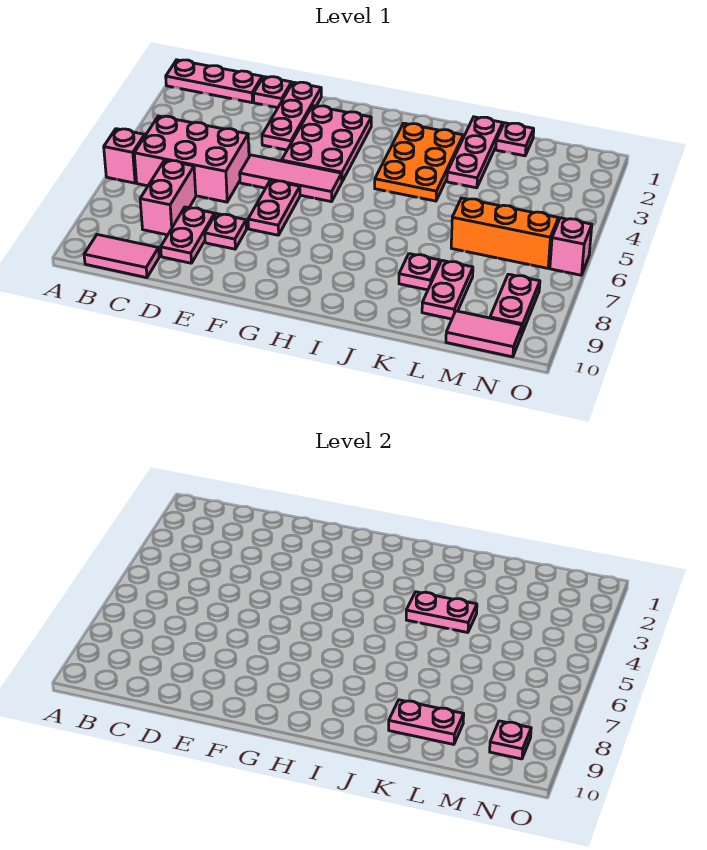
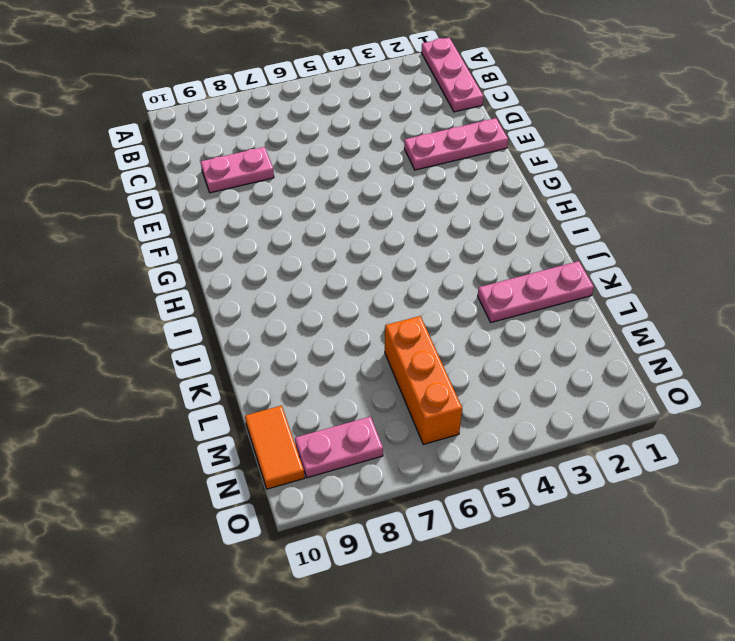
orange tile M10:N10 level 1 -> pink tile M10:N10 level 1
none -> pink brick A6 level 1
none -> pink brick B5:D6 level 1
none -> pink tile B10:C10 level 1

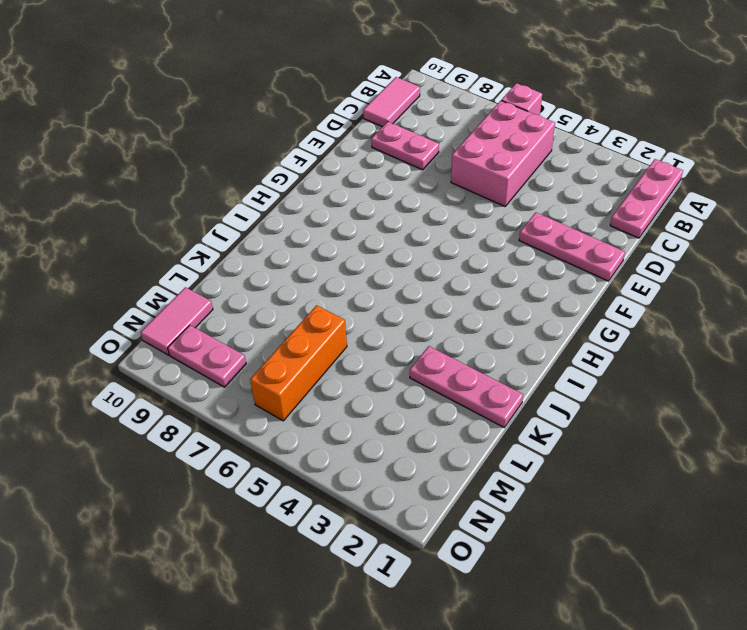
none -> pink brick C7:C8 level 1
none -> pink plate D1 level 1
none -> pink tile E5:G5 level 1

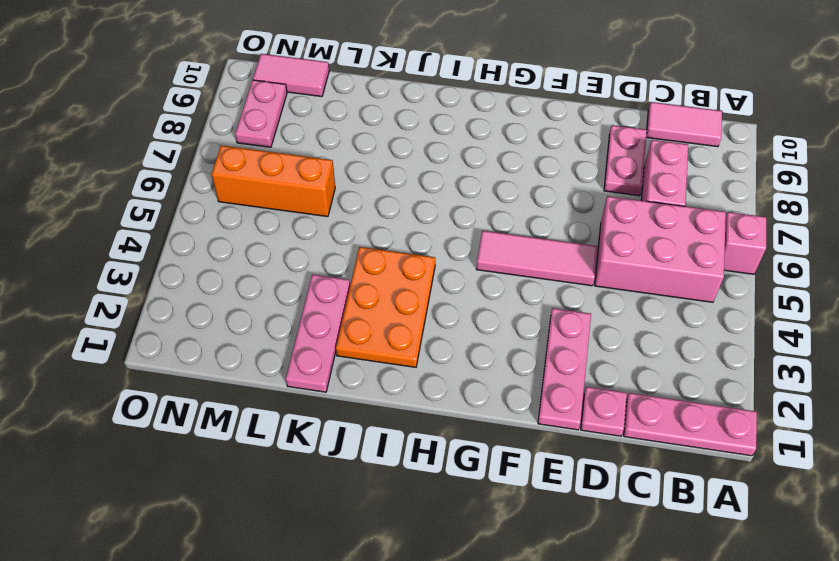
none -> pink plate E8 level 1
none -> pink plate F2:G4 level 1
none -> pink plate F6:F7 level 1

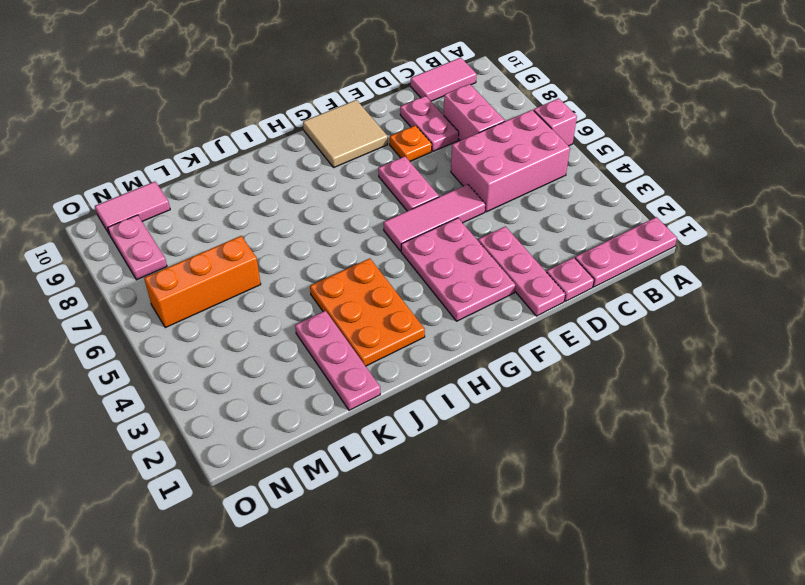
orange plate E8 level 1 -> pink plate E8 level 1
tan tile F9:G10 level 1 -> none
none -> pink plate K8 level 1
none -> pink plate L1 level 1
none -> pink plate L8:L9 level 1

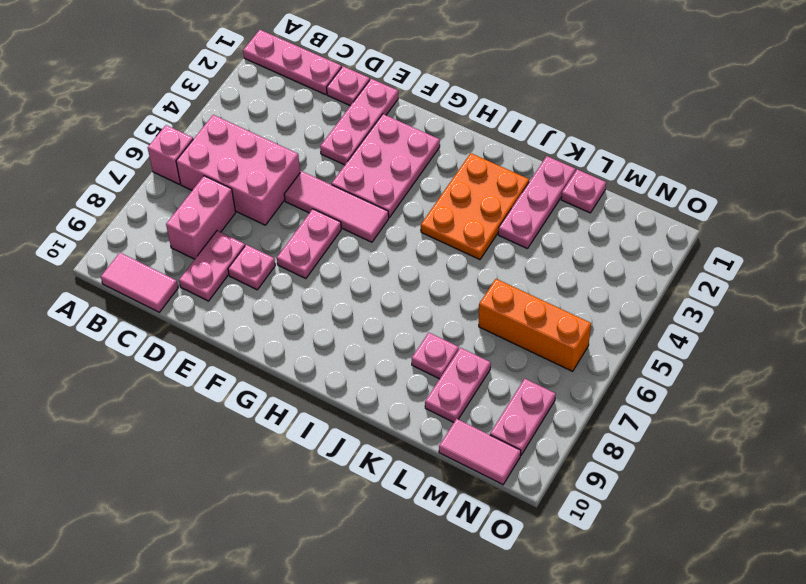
none -> pink brick O6 level 1
none -> pink plate J4:K4 level 2
none -> pink plate K9:L9 level 2

